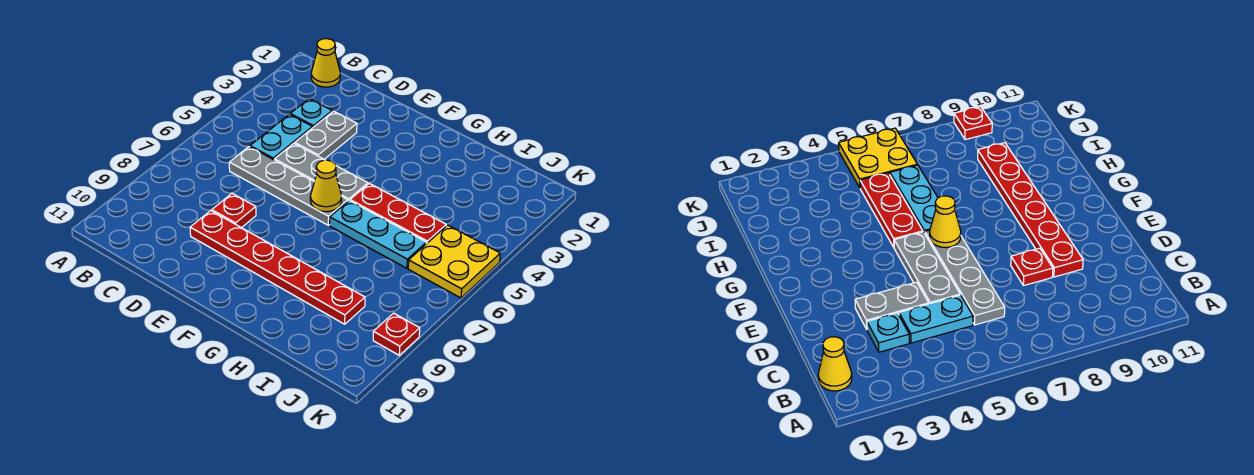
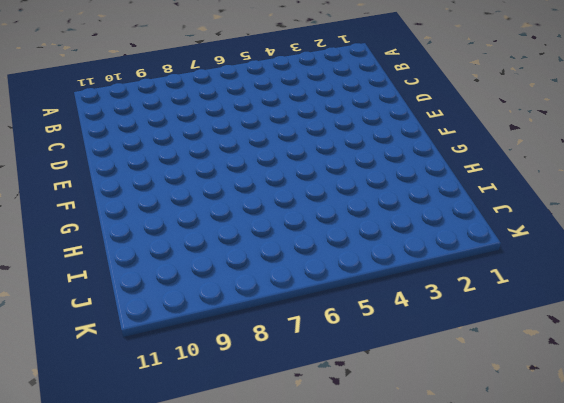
none -> yellow cone B1 level 1
none -> cyan plate C3 level 1
none -> cyan plate C4:C5 level 1

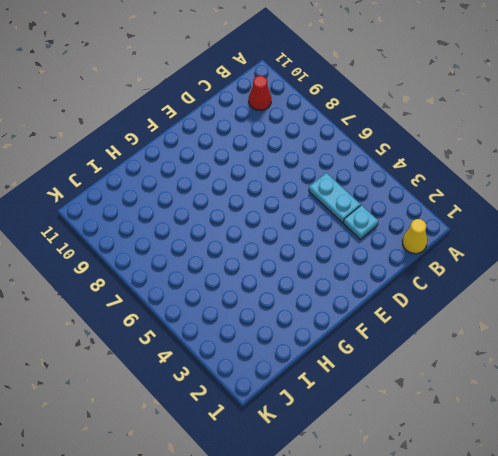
red cone B10 level 1 -> none
none -> grey plate C6:F6 level 1
none -> grey plate D3:D4 level 1
none -> grey plate D5:F5 level 1

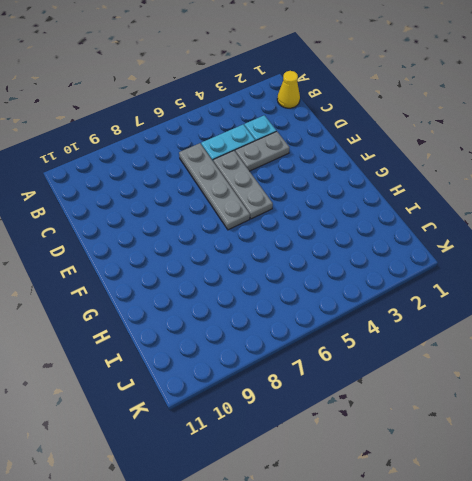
none -> red plate D8 level 1
none -> red plate D9:I9 level 1
none -> red plate G5:I5 level 1

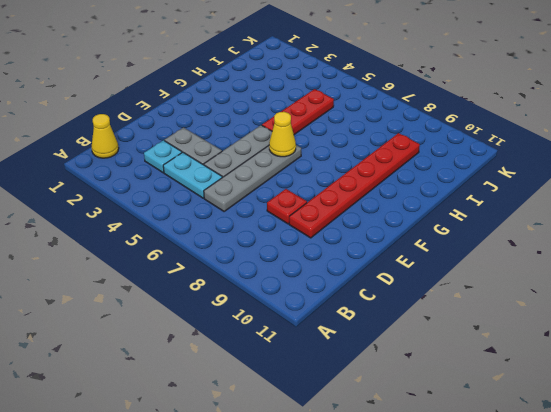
none -> cyan plate G6:I6 level 1
none -> yellow plate J5:K6 level 1
none -> red plate K9 level 1

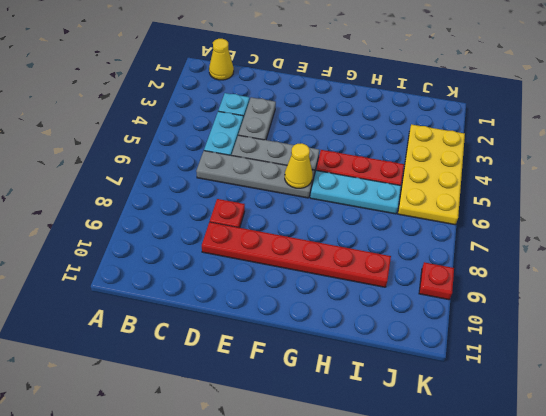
yellow plate J3:K6 level 1 -> yellow plate J5:K6 level 1

